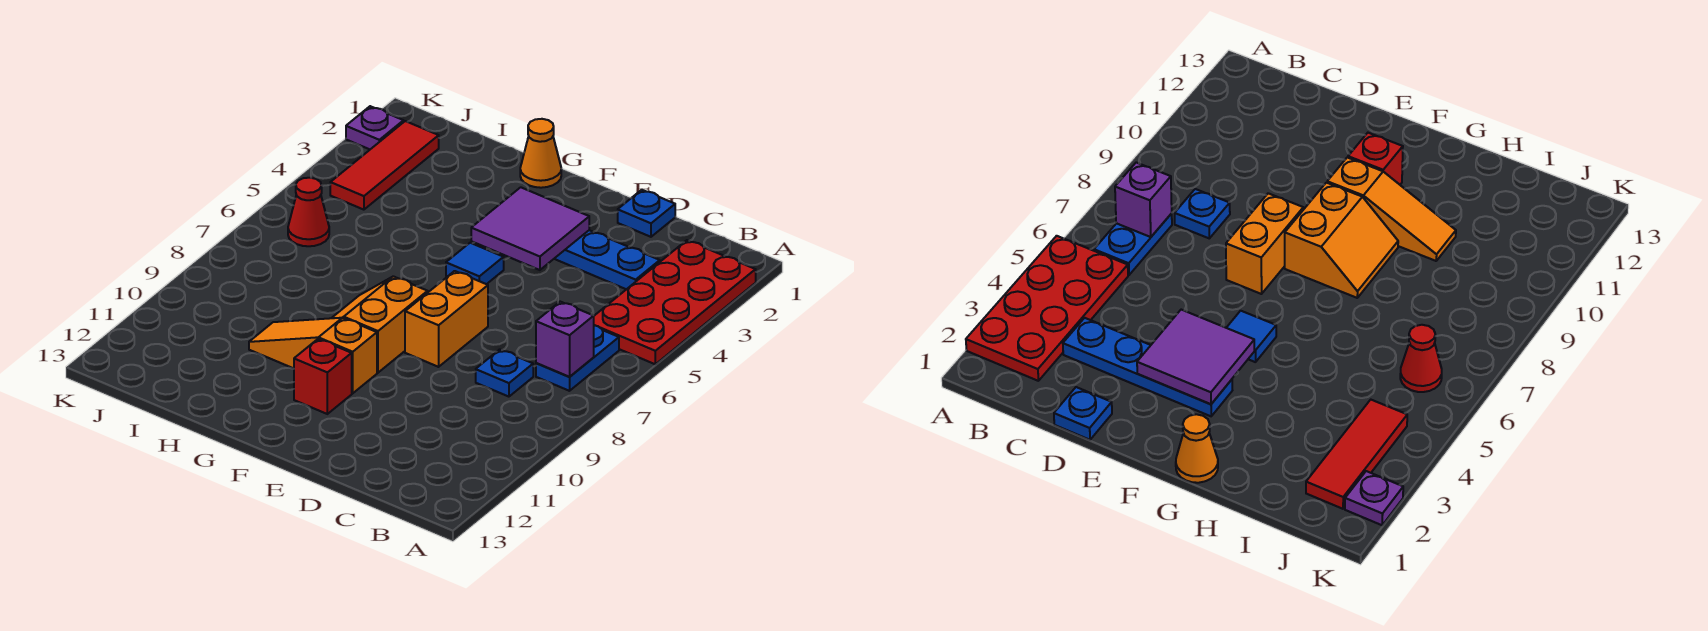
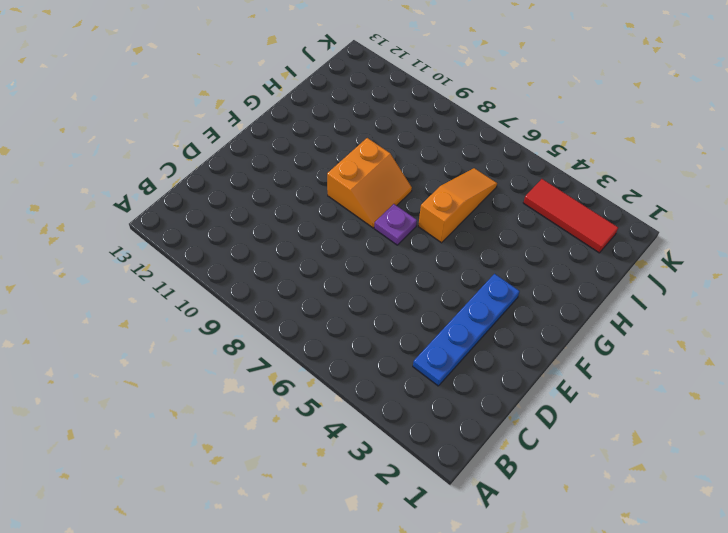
purple plate F7 level 1 -> purple plate K2 level 1
orange slope F8:G9 level 1 top 9 -> orange slope F8:G9 level 1 top F
orange slope G6:I6 level 1 top G -> orange slope F10:H10 level 1 top F
none -> red plate A2:B5 level 1
none -> blue plate B6:B7 level 1
none -> blue plate C8 level 1

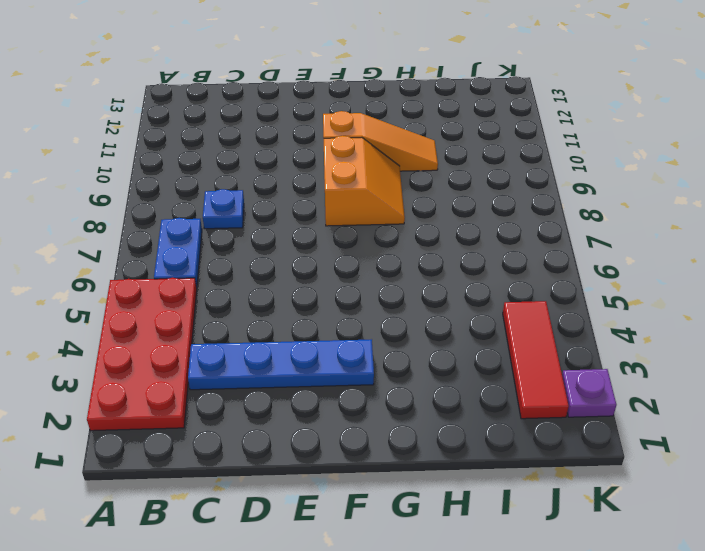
none -> blue plate D1 level 1
none -> orange brick E7:E8 level 1
none -> blue tile F5 level 1

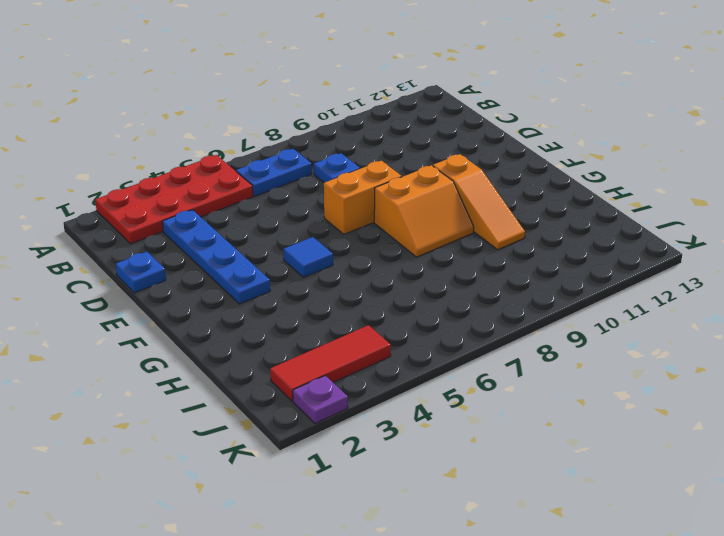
none -> red brick F11 level 1
none -> orange cone G1 level 1
none -> red cone J6 level 1

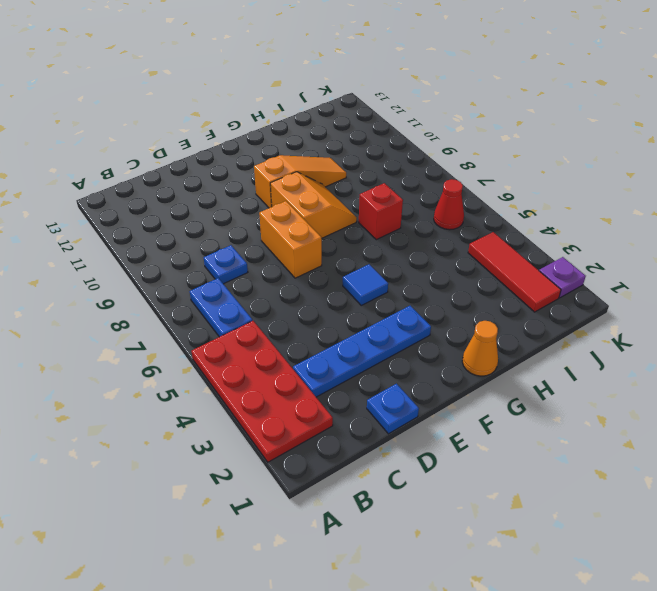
red brick H7 level 1 -> red brick F11 level 1
none -> purple brick B7 level 2
none -> purple tile E3:F4 level 2

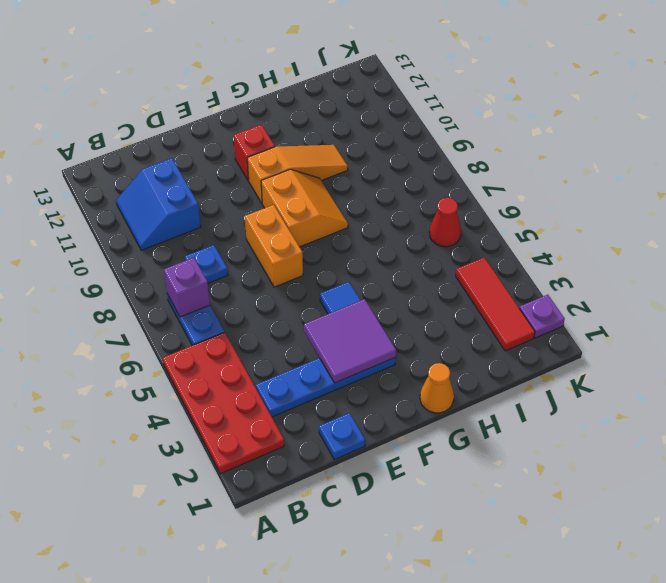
blue slope B10:C11 level 1 top C -> none

